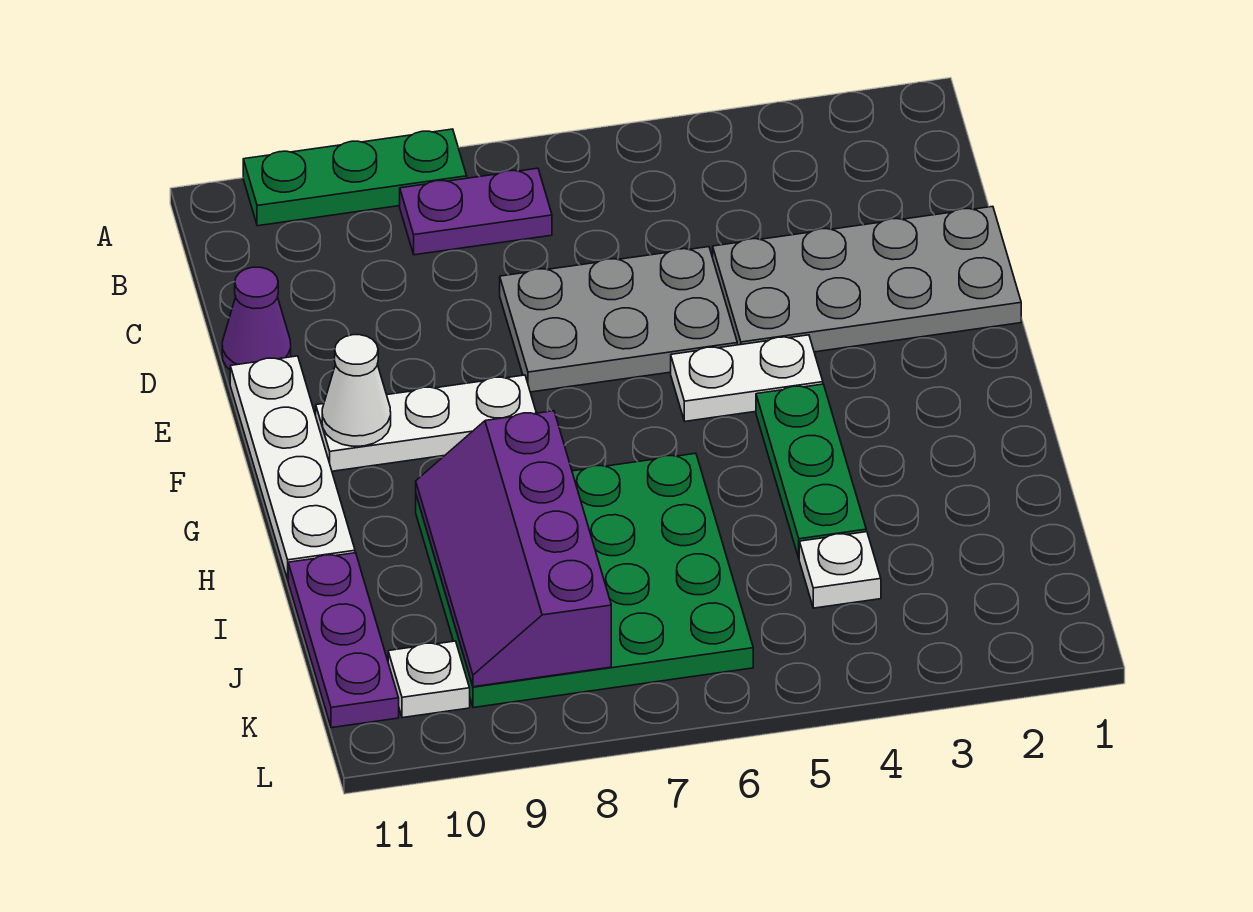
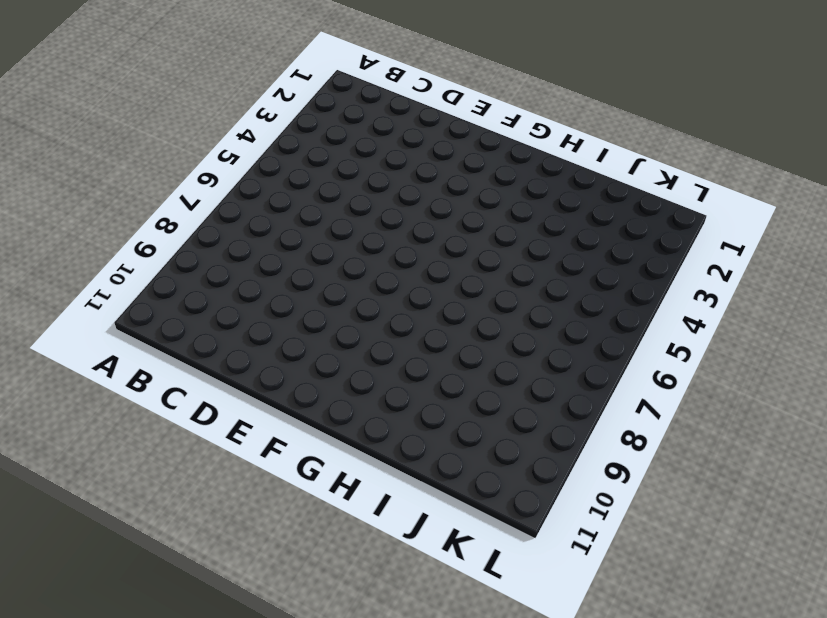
none -> green plate A8:A10 level 1
none -> purple plate B7:B8 level 1
none -> grey plate D1:E4 level 1

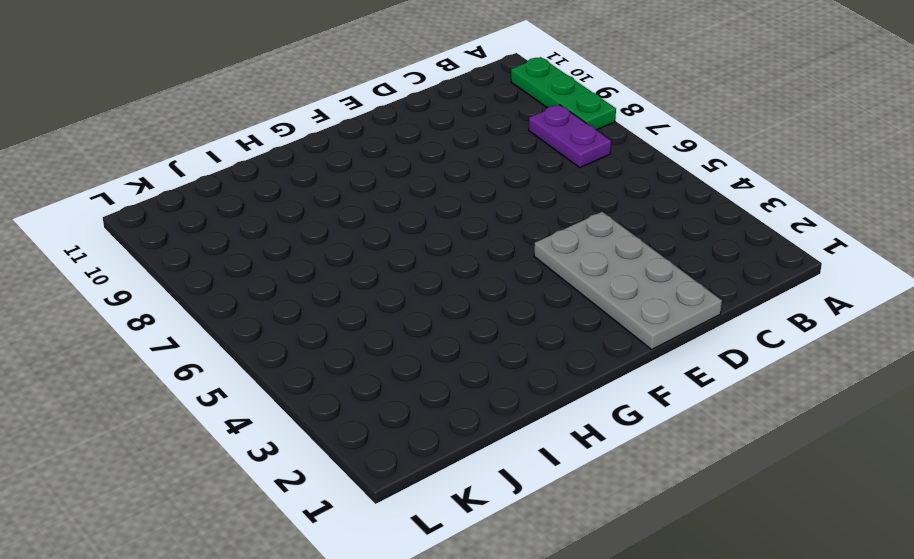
none -> grey plate D5:E7 level 1
none -> purple cone D11 level 1
none -> white plate E11:H11 level 1

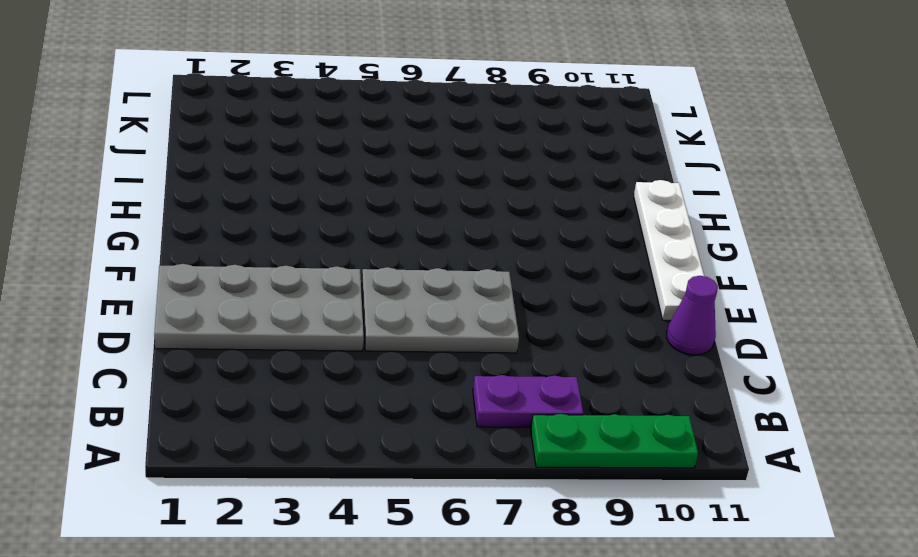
none -> white plate F4:F5 level 1
none -> white plate F8:F10 level 1
none -> green plate G4:I4 level 1

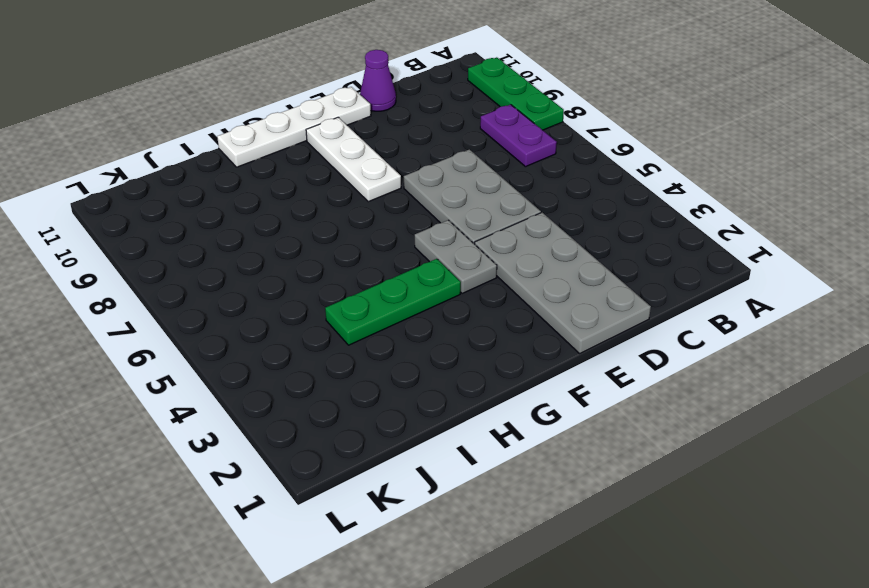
grey plate F4:F5 level 1 -> white plate F4:F5 level 1
none -> green plate H6:K9 level 1
none -> purple plate I11:K11 level 1
none -> white plate J4 level 1

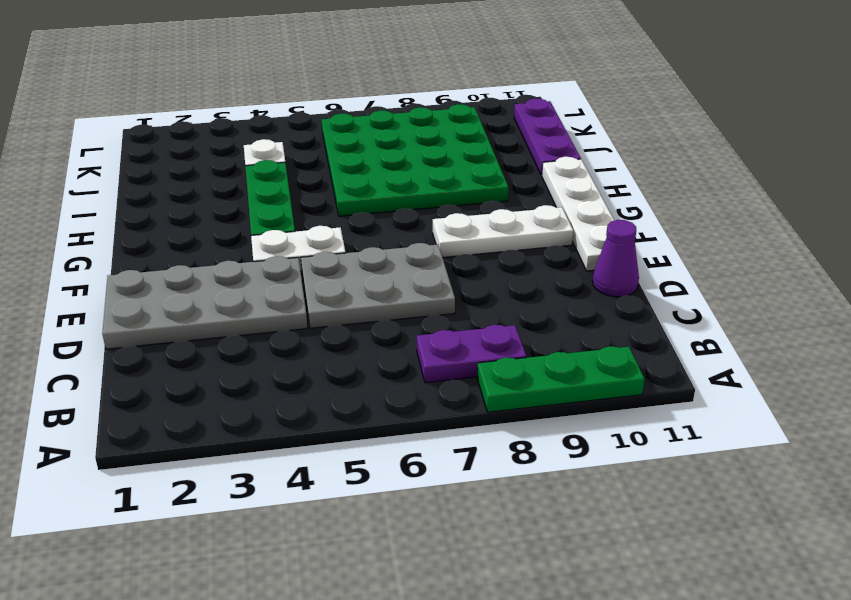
none -> white plate K10 level 1
none -> white cone F10 level 2
none -> purple slope H8:K9 level 2 top 8

